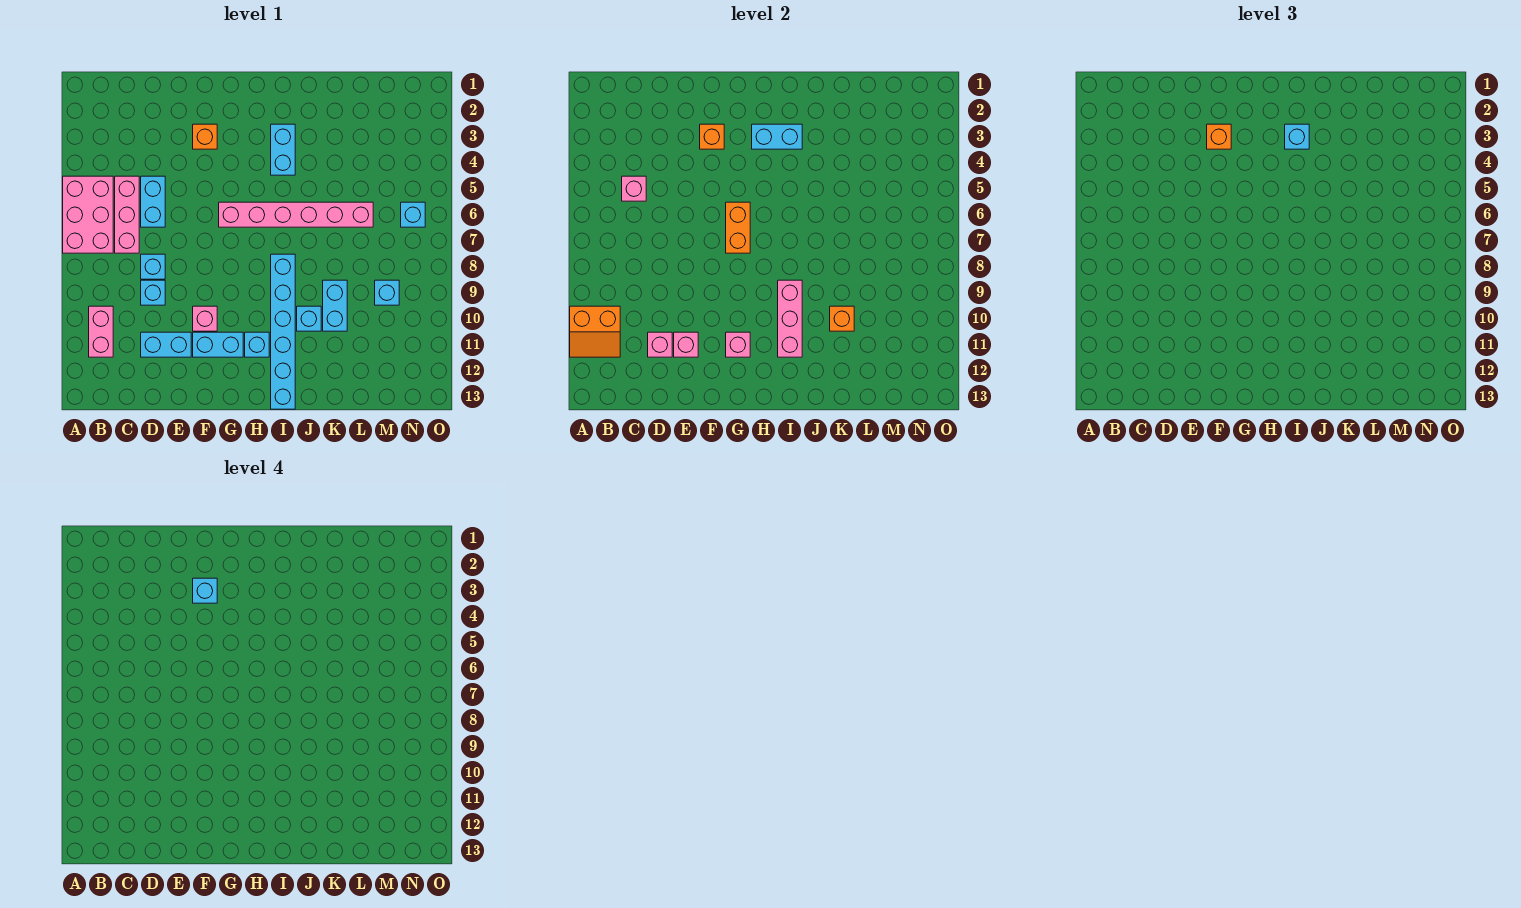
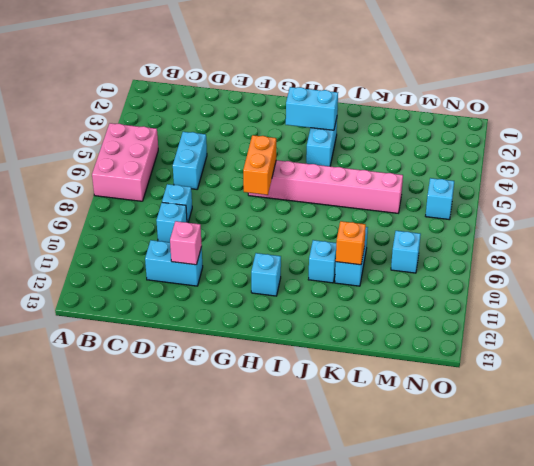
none -> pink brick B10:B11 level 1
none -> pink brick C5:C7 level 1
none -> orange brick F3 level 1
none -> pink brick F10 level 1

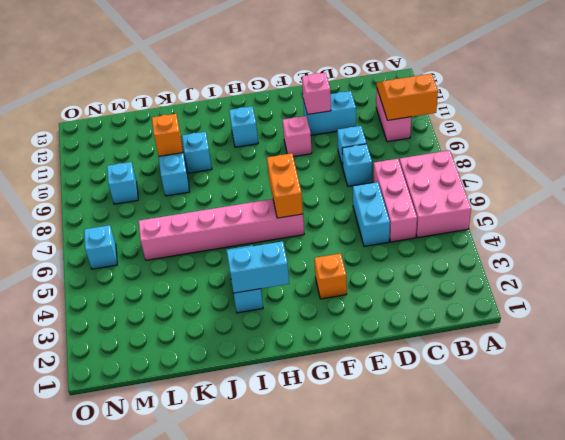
none -> cyan brick F11:G11 level 1
none -> cyan brick I8:I13 level 1
none -> pink brick C5 level 2
none -> pink brick D11 level 2

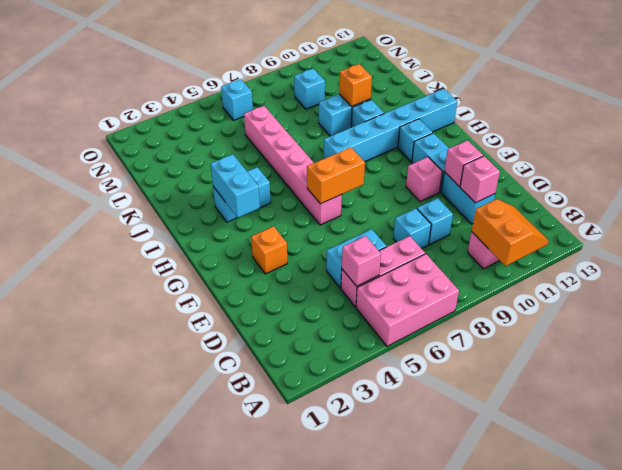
none -> orange brick F3 level 2
none -> pink brick G11 level 2
none -> pink brick I9:I11 level 2
none -> orange brick F3 level 3

